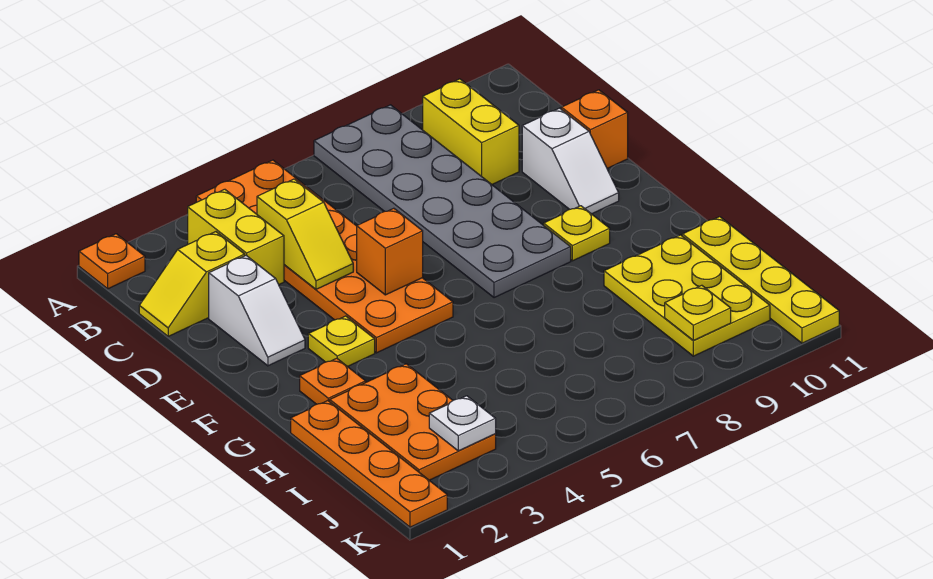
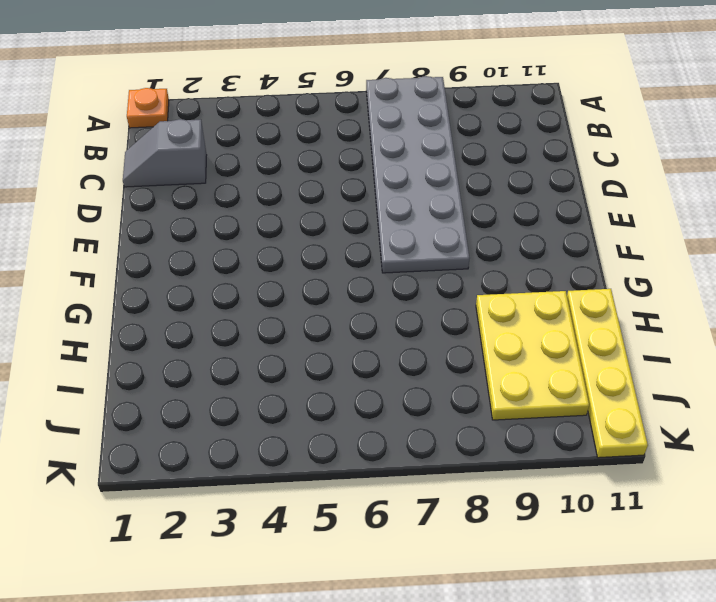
grey slope C1:C2 level 1 top 2 -> yellow slope C1:C2 level 1 top 2
none -> orange plate A4:F5 level 1
none -> yellow brick B3:C3 level 1
none -> yellow brick B9:C9 level 1

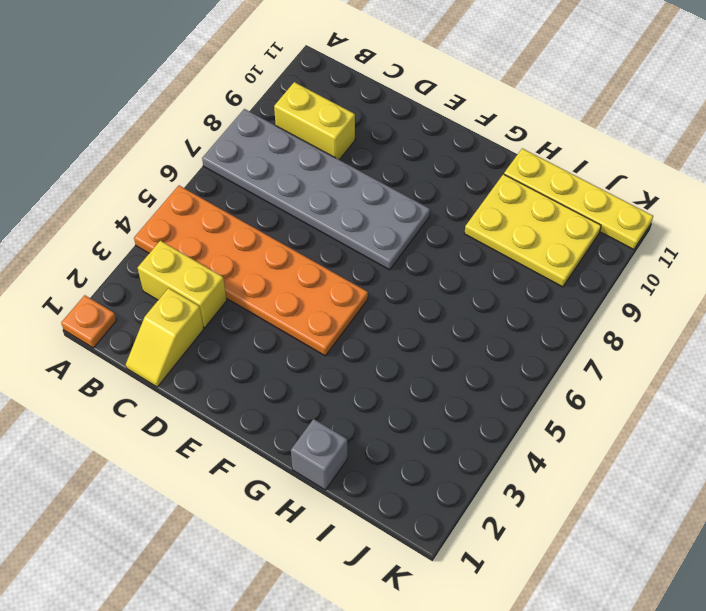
grey brick H1 level 1 -> orange plate H1:K1 level 1
none -> white slope D2:E2 level 1 top D
none -> white slope D10:E10 level 1 top D
none -> orange brick D11 level 1

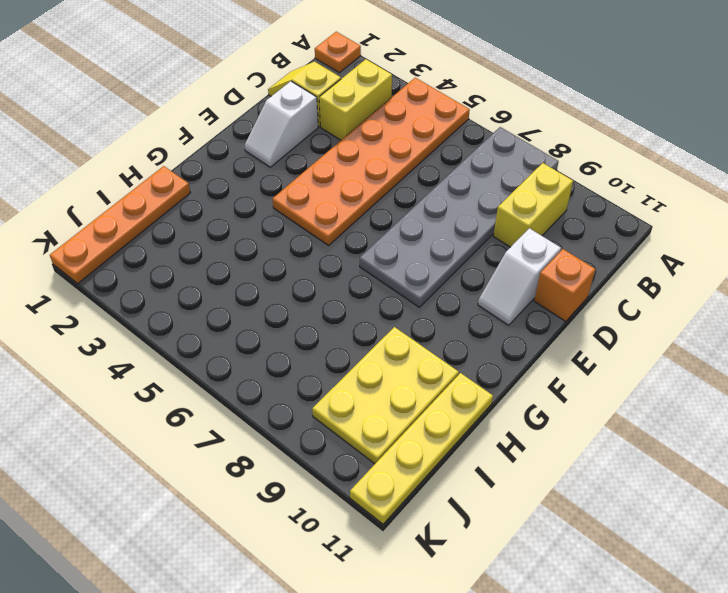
none -> yellow plate F3 level 1
none -> yellow plate F9 level 1
none -> orange plate G2 level 1

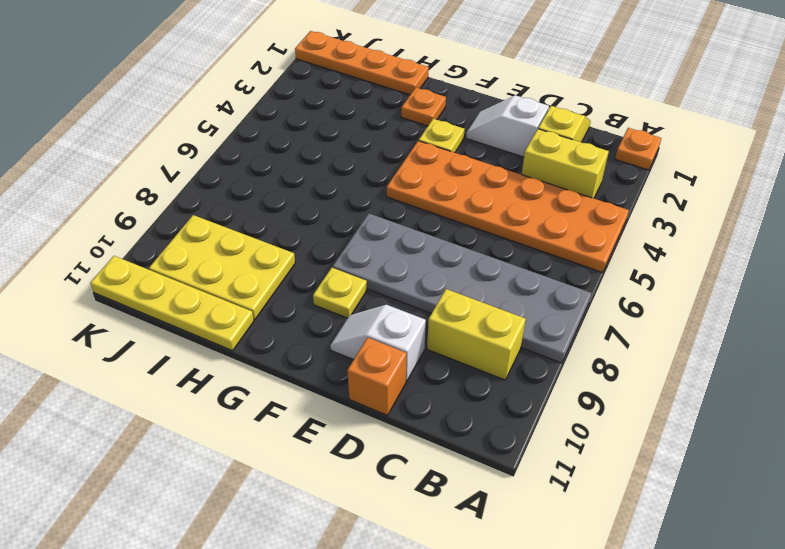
none -> orange plate H2:J3 level 1
none -> yellow slope C4:D4 level 2 top C
none -> orange brick E5 level 2

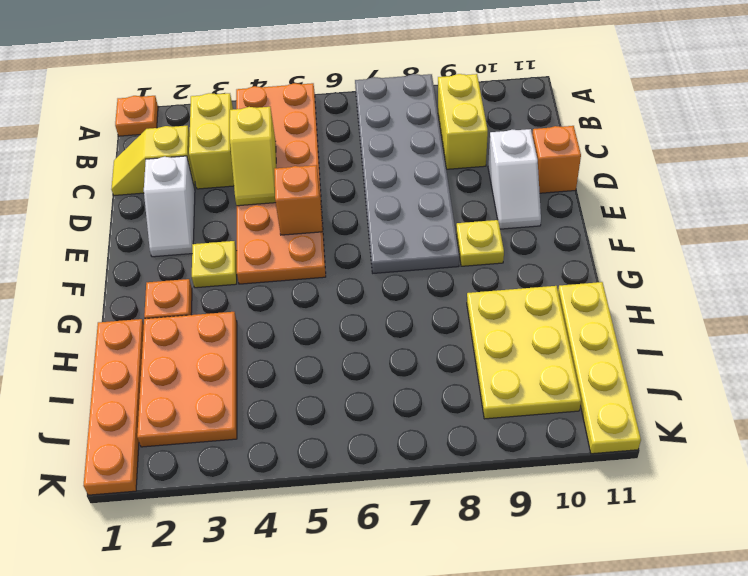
none -> white plate J3 level 2
none -> yellow plate J9 level 2

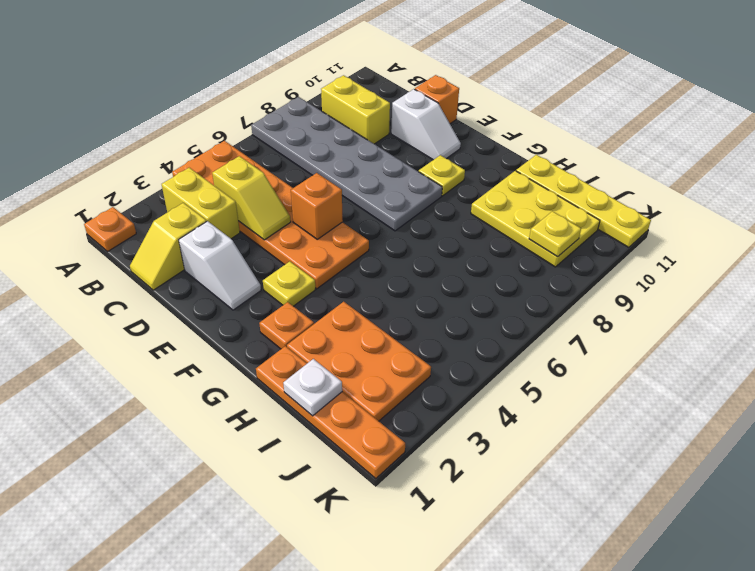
white plate I1 level 2 -> white plate J3 level 2

